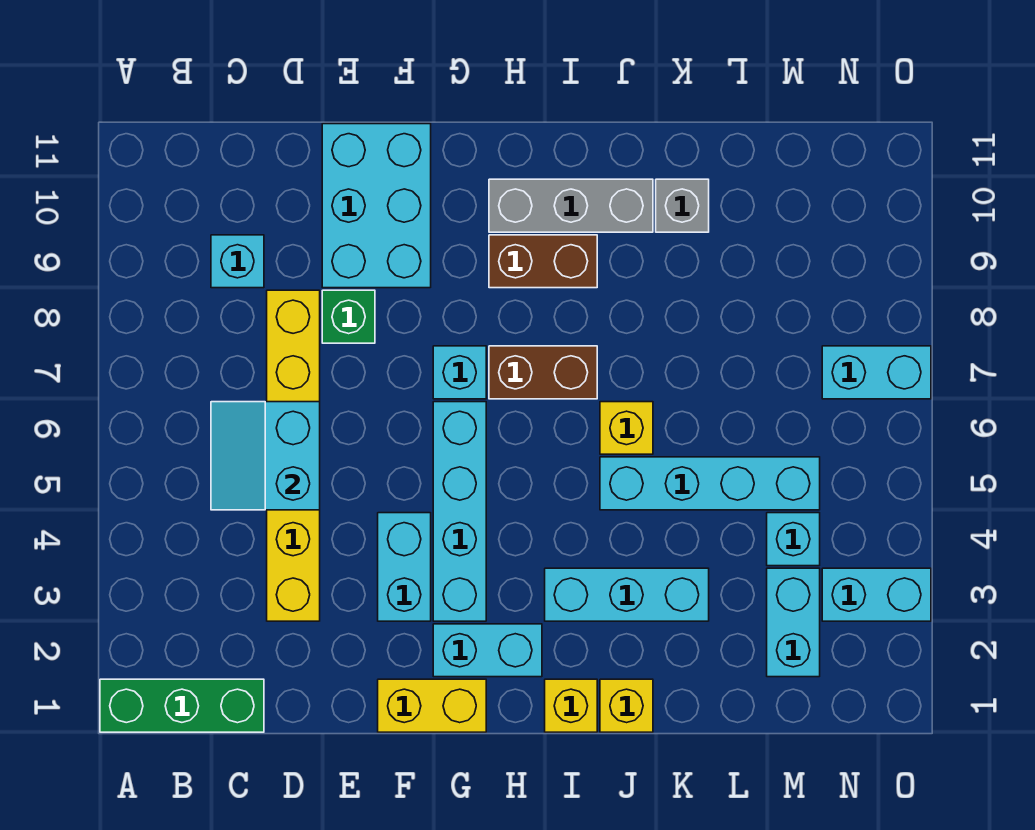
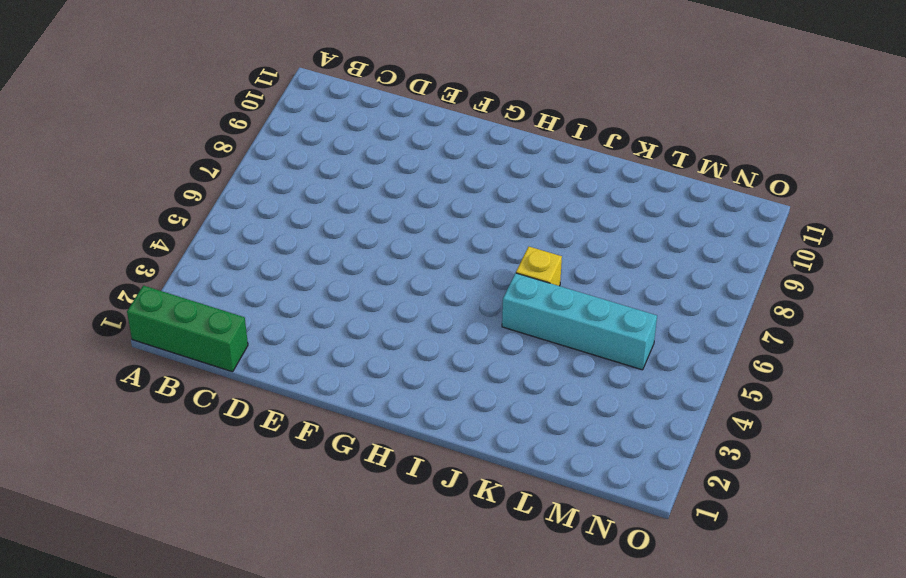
none -> cyan brick C9 level 1
none -> yellow brick D3:D8 level 1
none -> green brick E8 level 1

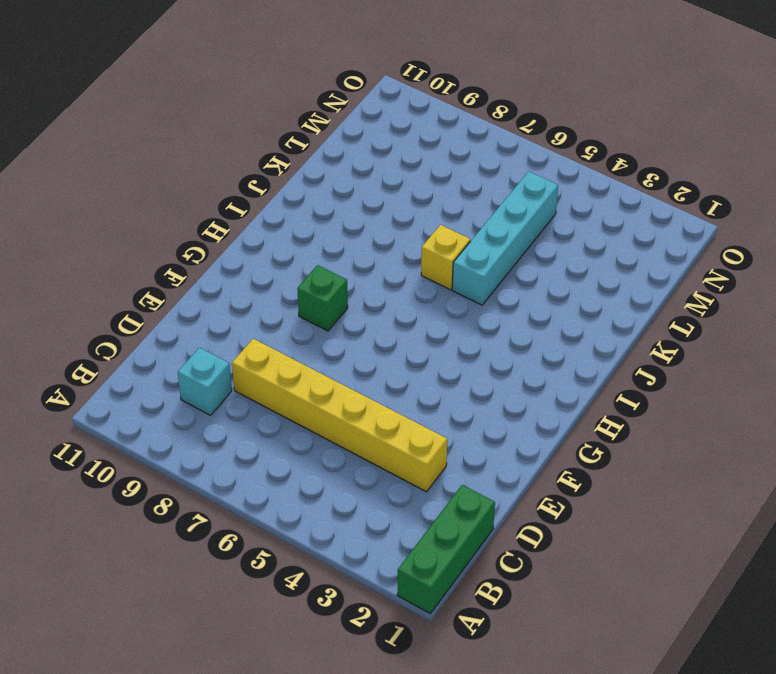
green brick G8 level 1 -> green brick E8 level 1
none -> cyan brick E9:F11 level 1
none -> yellow brick F1:G1 level 1
none -> cyan brick F3:F4 level 1

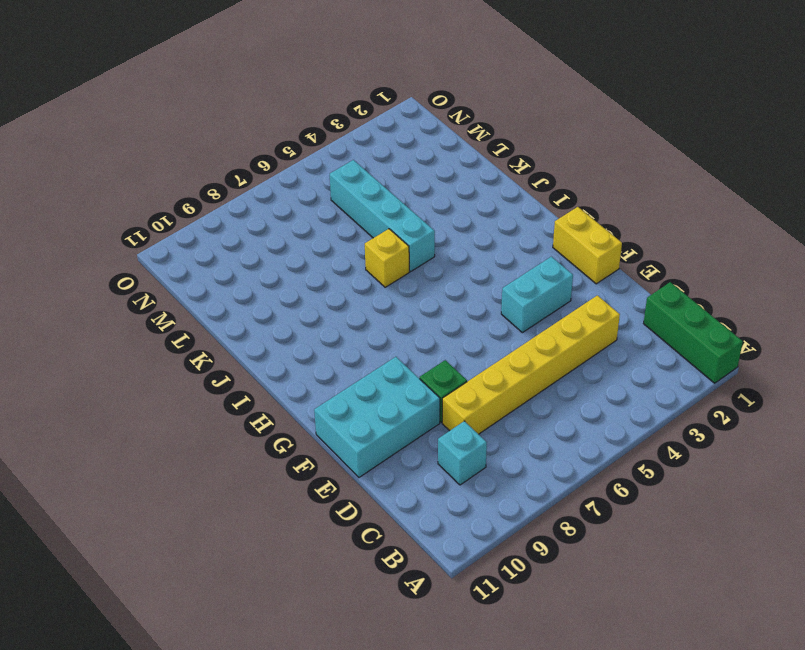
none -> cyan brick G2:H2 level 1
none -> cyan brick G3:G6 level 1
none -> cyan brick G7 level 1

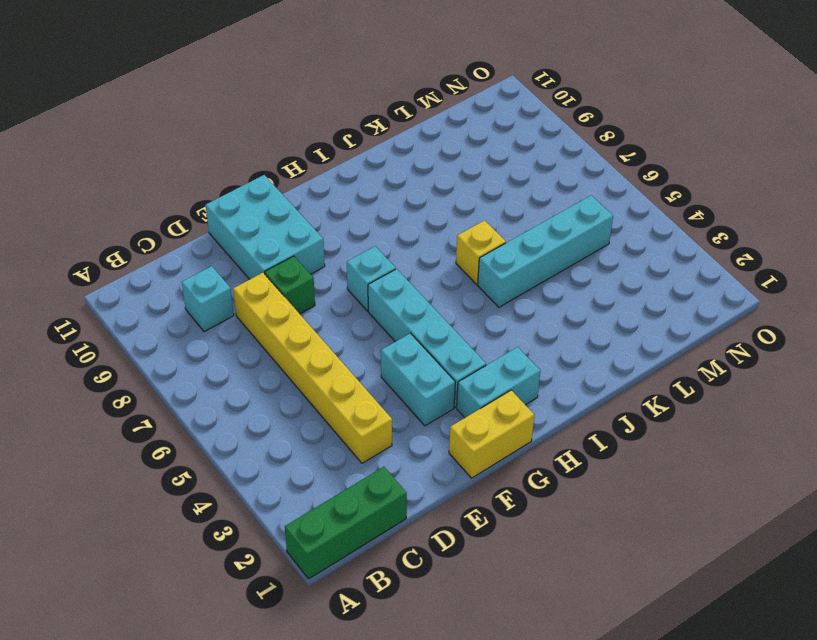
none -> brown brick H7:I7 level 1
none -> brown brick H9:I9 level 1
none -> grey brick H10:J10 level 1

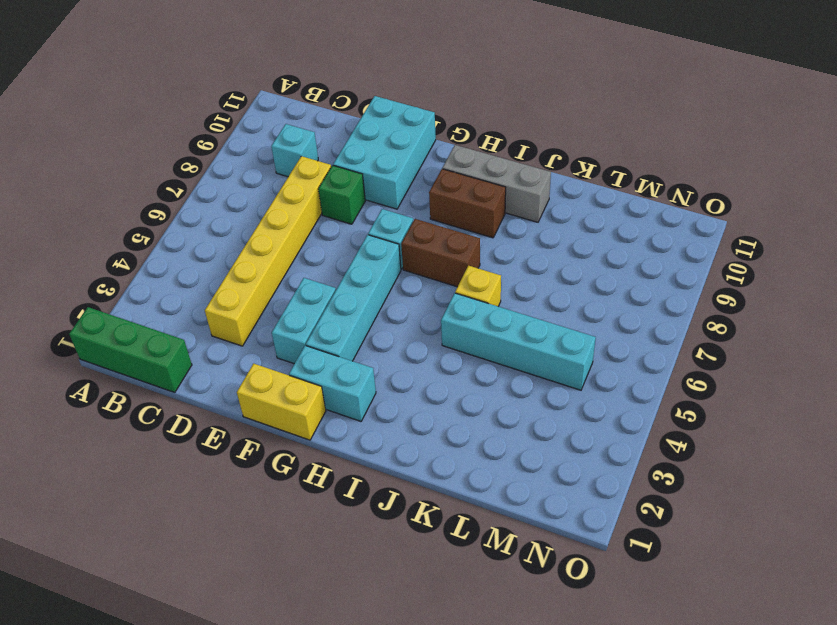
none -> yellow brick I1 level 1
none -> cyan brick I3:K3 level 1
none -> yellow brick J1 level 1

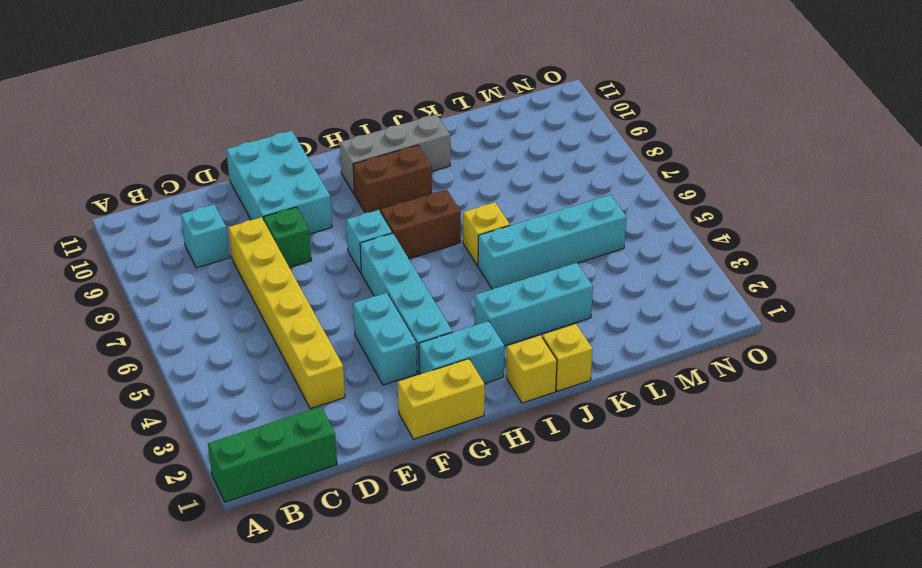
none -> grey brick K10 level 1
none -> cyan brick M2:M3 level 1
none -> cyan brick M4 level 1

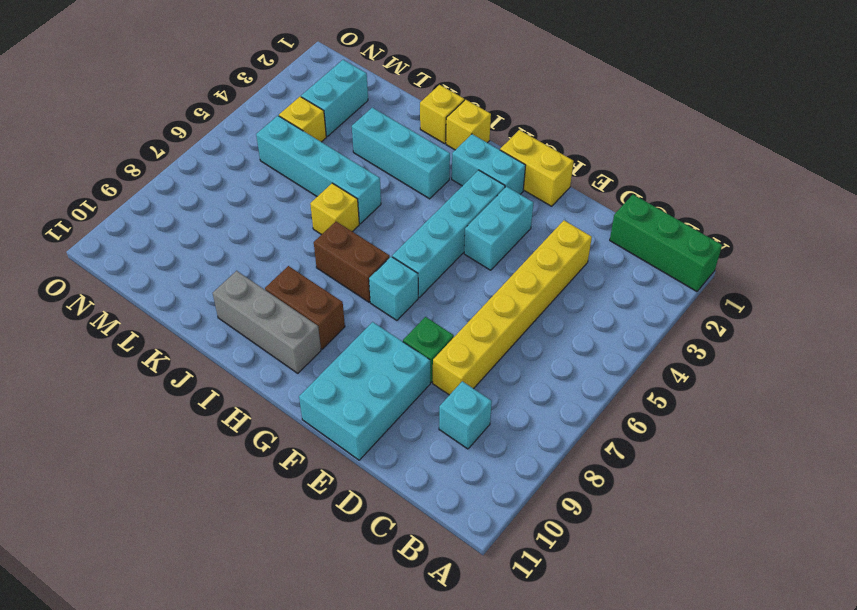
yellow brick M4 level 1 -> cyan brick M4 level 1
none -> grey brick K10 level 1
none -> cyan brick N3:O3 level 1
none -> cyan brick N7:O7 level 1

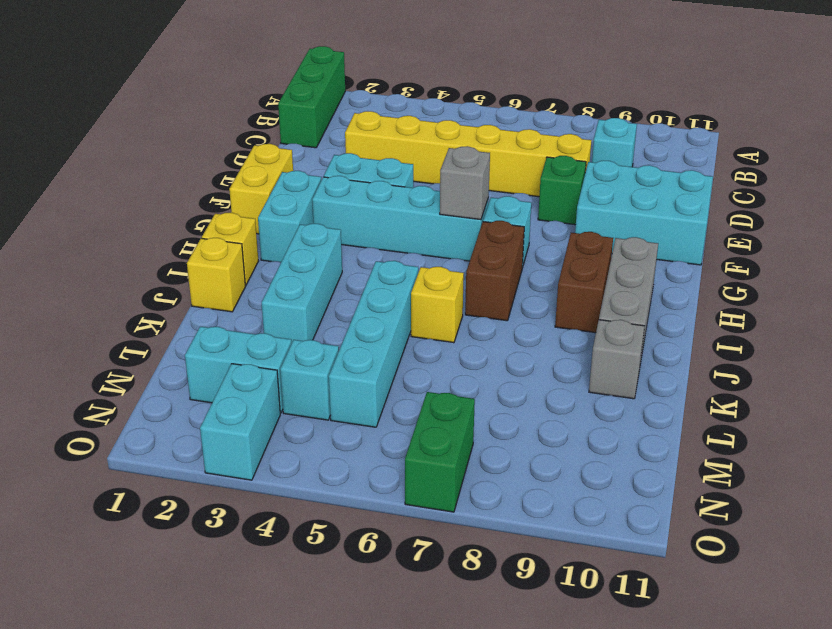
grey brick G6 level 2 -> none
green brick N7:O7 level 1 -> cyan brick N7:O7 level 1
none -> cyan slope C5:D6 level 2 top D

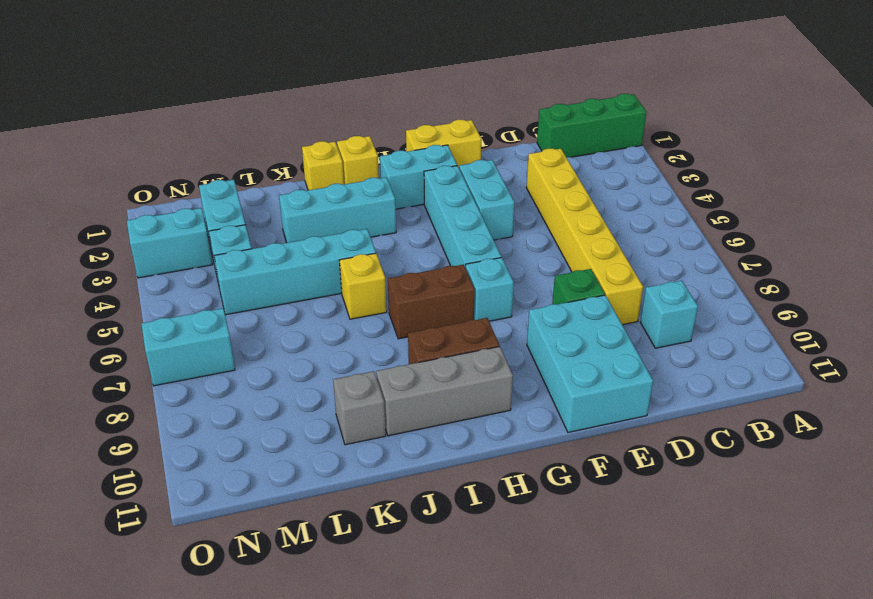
none -> cyan slope C5:D6 level 2 top D

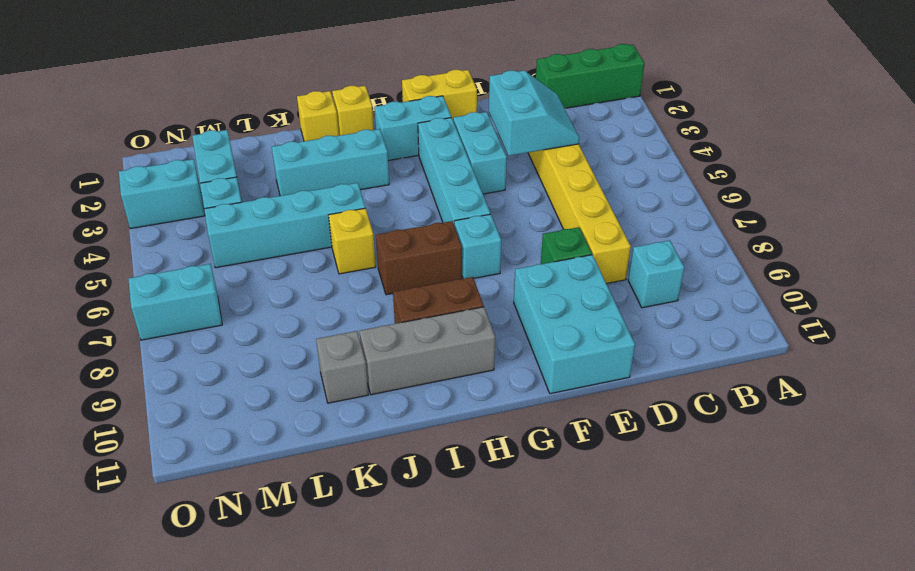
cyan slope D3:E4 level 2 top E -> cyan slope C5:D6 level 2 top D

